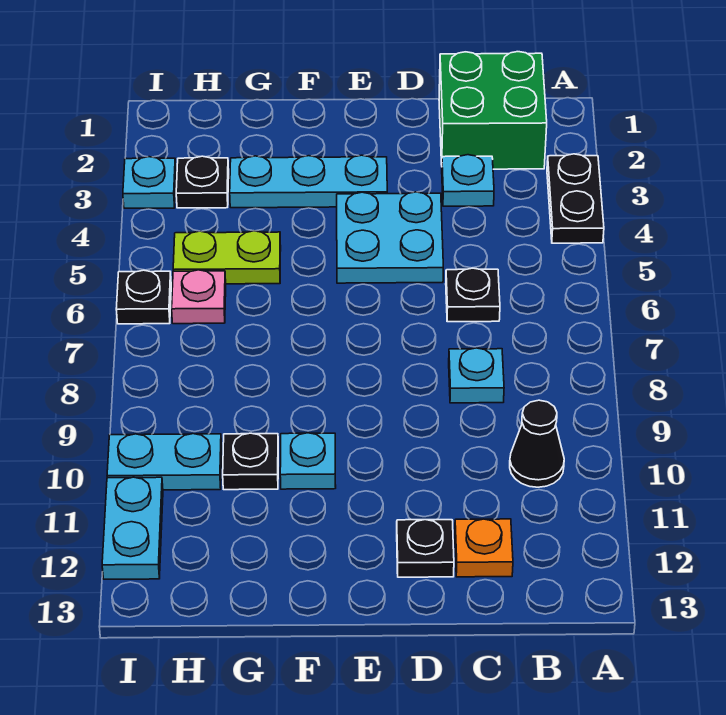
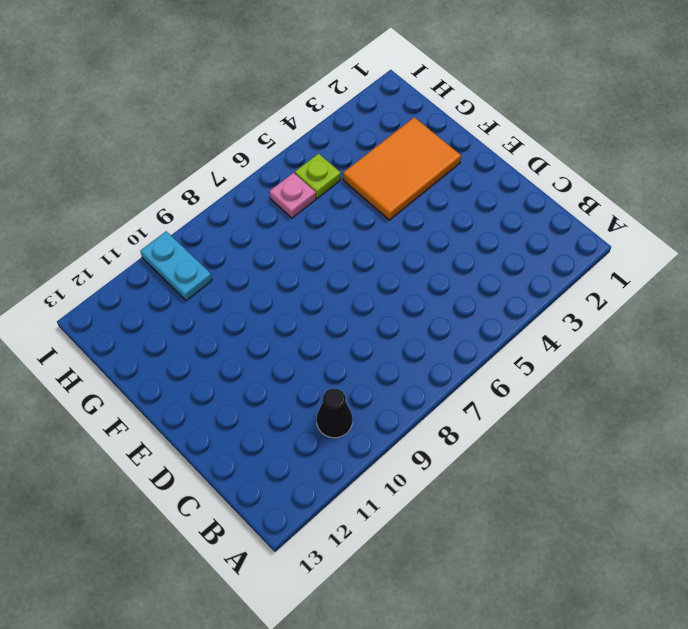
orange tile F2:G4 level 1 -> cyan plate E3:G3 level 1
lime plate H5 level 1 -> lime plate G5:H5 level 1
none -> black plate A3:A4 level 1
none -> green brick B1:C2 level 1
none -> cyan plate C3 level 1

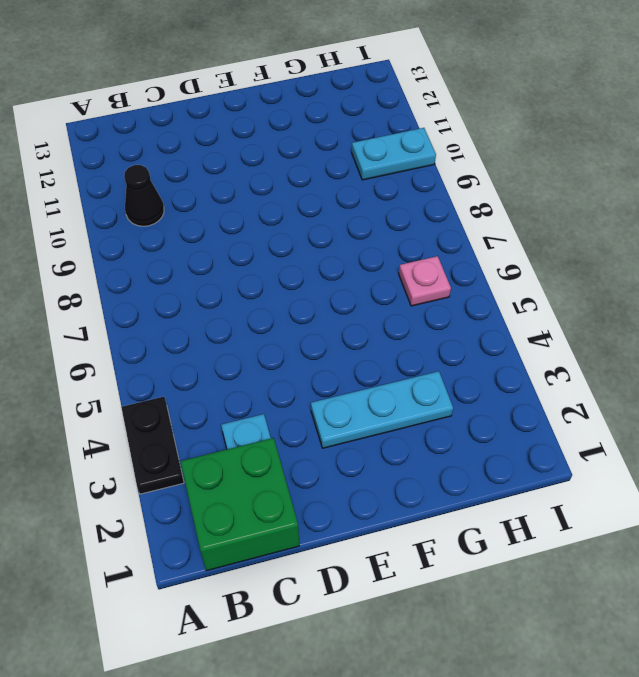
none -> black plate C6 level 1
none -> cyan plate C8 level 1
none -> orange plate C12 level 1

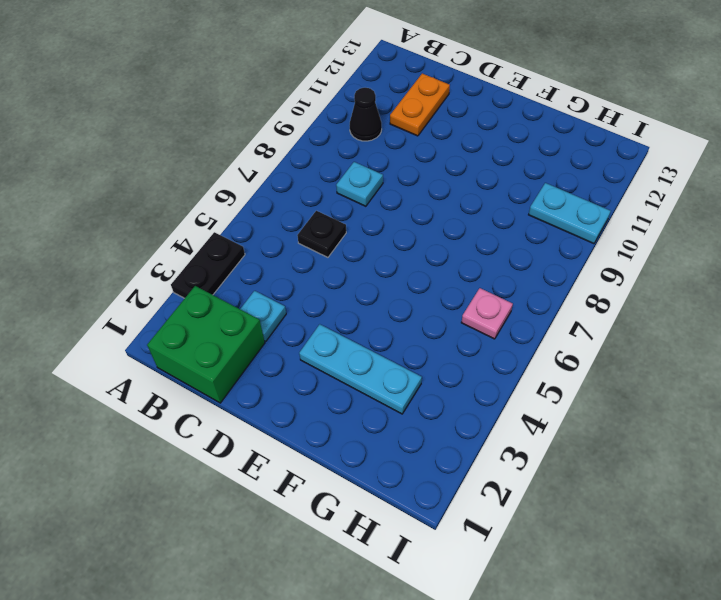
orange plate C11:C12 level 1 -> orange plate C12 level 1
none -> cyan plate D4:E5 level 1
none -> black plate D12 level 1
none -> cyan plate F10 level 1

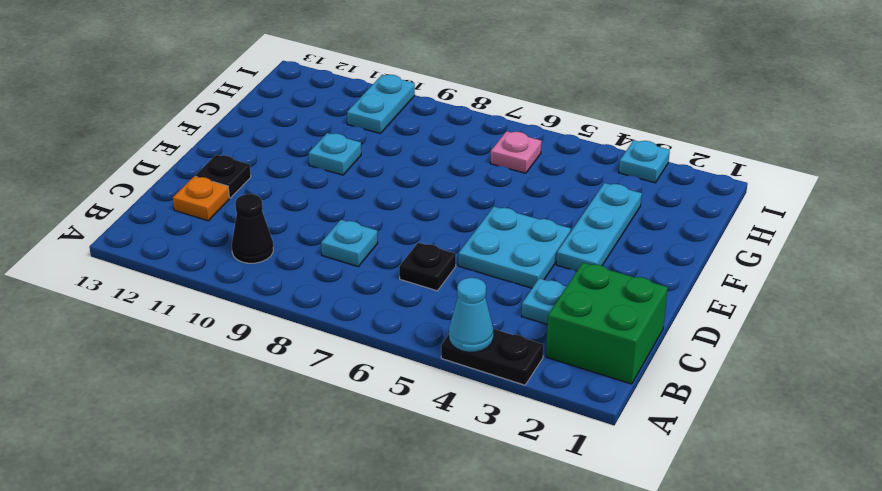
cyan cone A4 level 2 -> none
none -> lime plate G5:H5 level 1
none -> black plate G10 level 1
none -> black plate H3 level 1

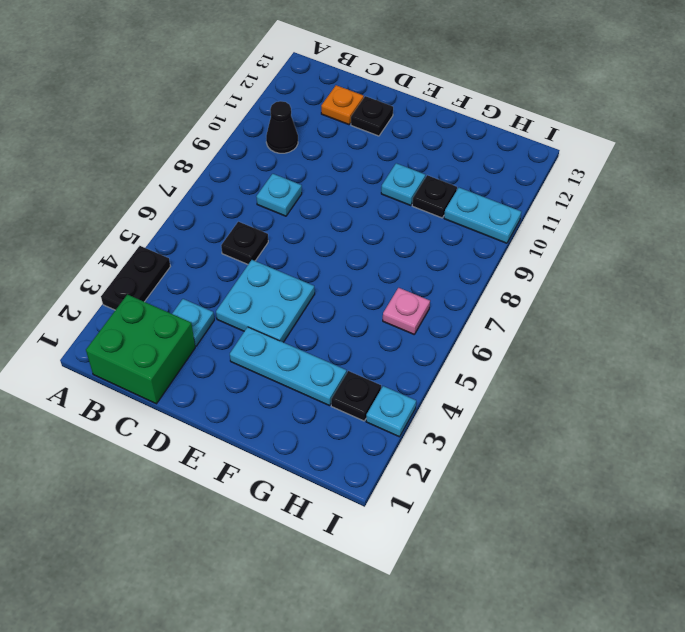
none -> lime plate G5:H5 level 1
none -> black plate I6 level 1
none -> cyan plate I11:I12 level 1

